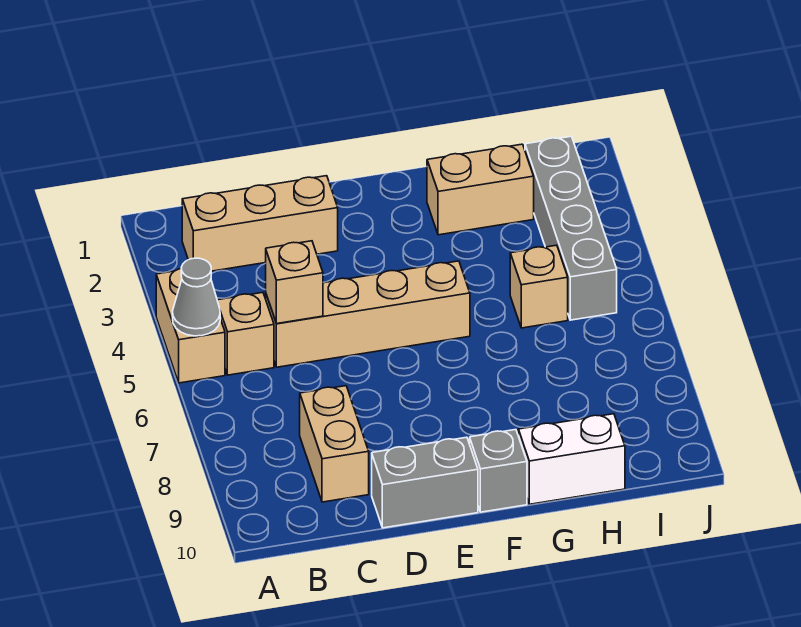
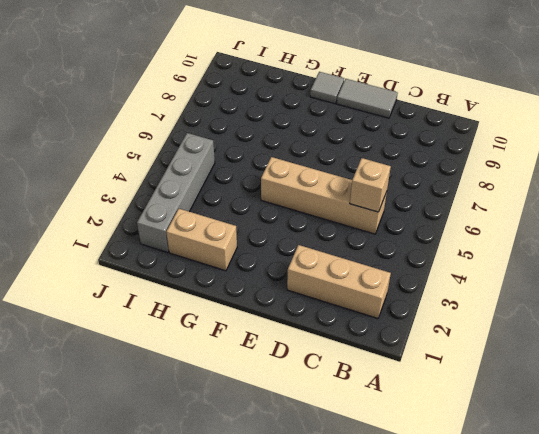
grey tile D10:E10 level 1 -> grey brick D10:E10 level 1
grey tile F10 level 1 -> grey brick F10 level 1
none -> tan brick A4:A5 level 1
none -> tan brick B5 level 1
none -> tan brick C8:C9 level 1

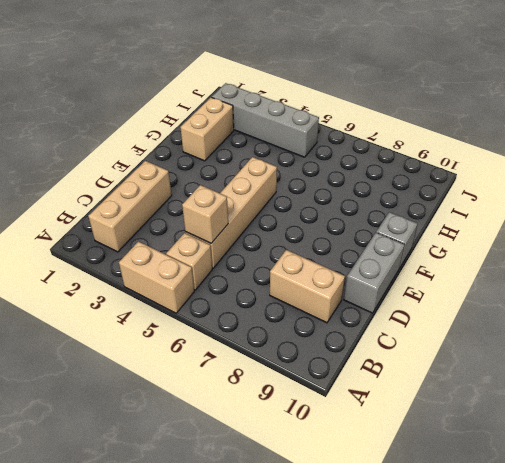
none -> white brick G10:H10 level 1
none -> tan brick H5 level 1
none -> grey cone A5 level 2

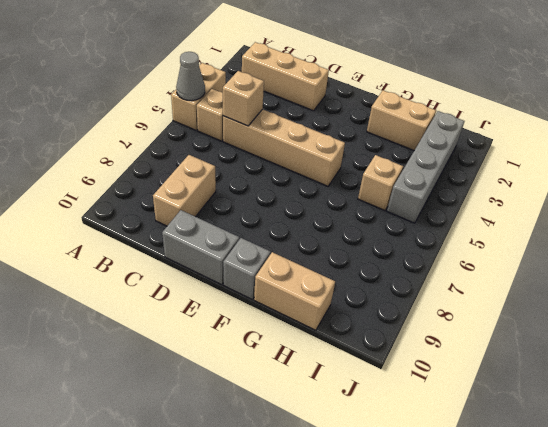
tan brick G10:H10 level 1 -> white brick G10:H10 level 1

